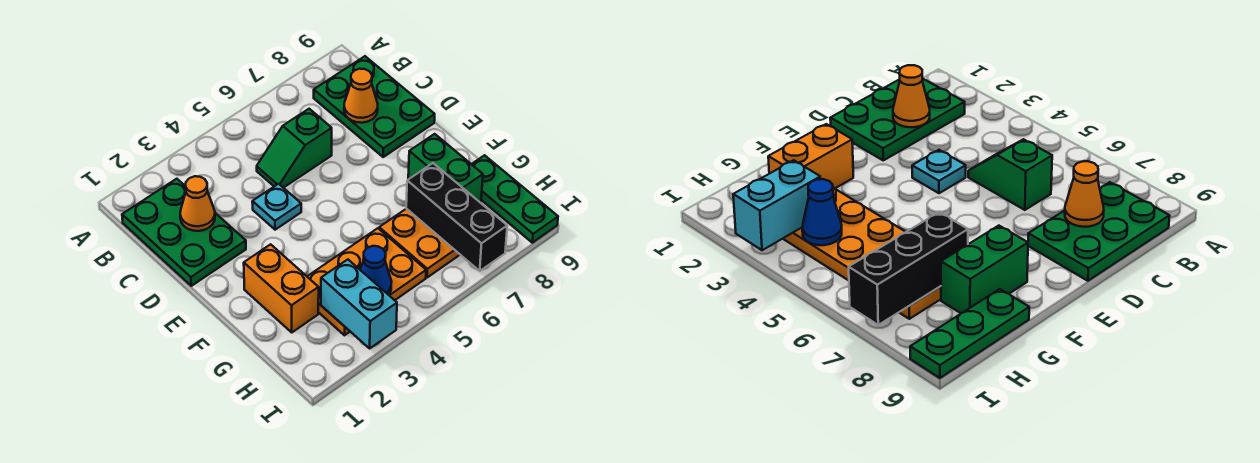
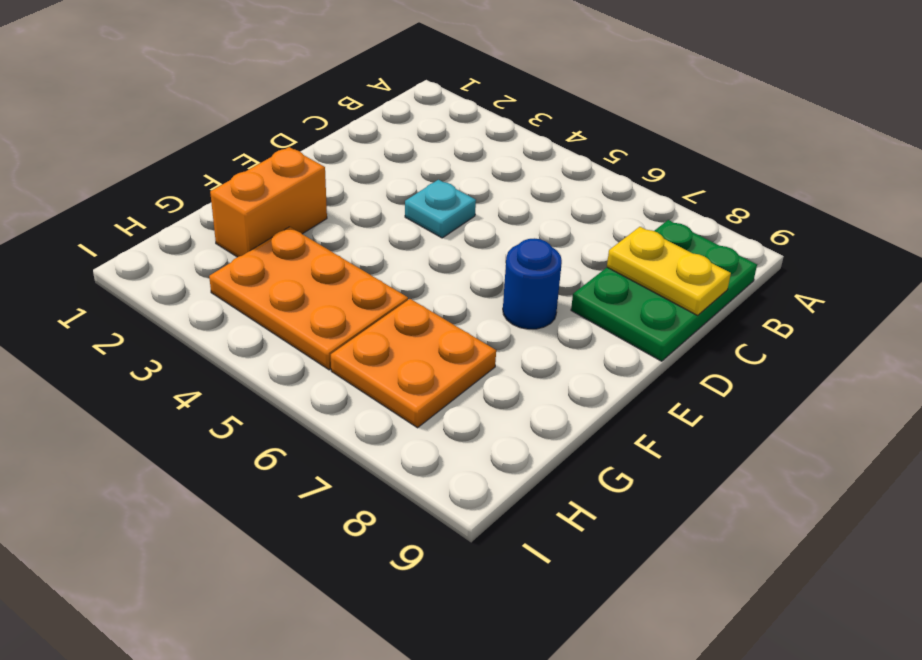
yellow plate C8:C9 level 2 -> orange cone C8 level 2
blue round brick E7 level 1 -> none
none -> green plate B1:D2 level 1
none -> green slope C5:C6 level 1 top 6
none -> green brick F8:G8 level 1

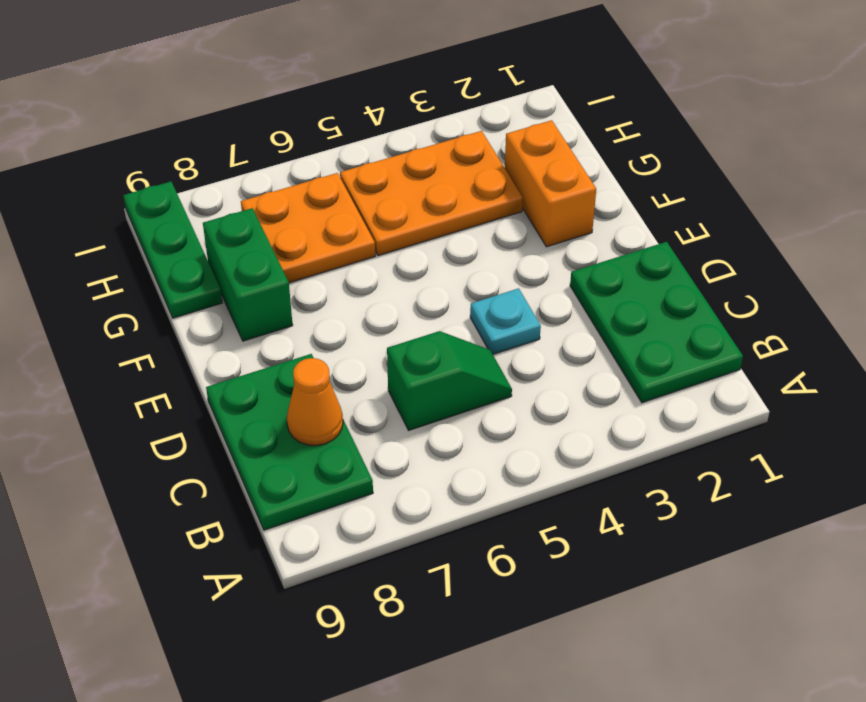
none -> orange cone C2 level 2
none -> black brick G7:I7 level 2
none -> cyan brick H3:I3 level 2

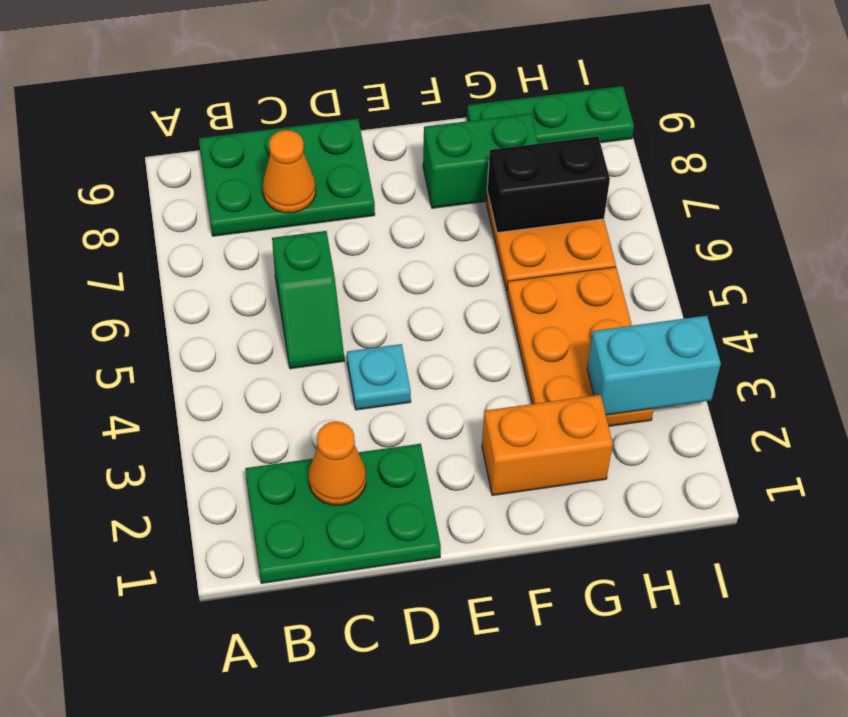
black brick G7:H7 level 2 -> black brick G7:I7 level 2
none -> blue cone H4 level 2

